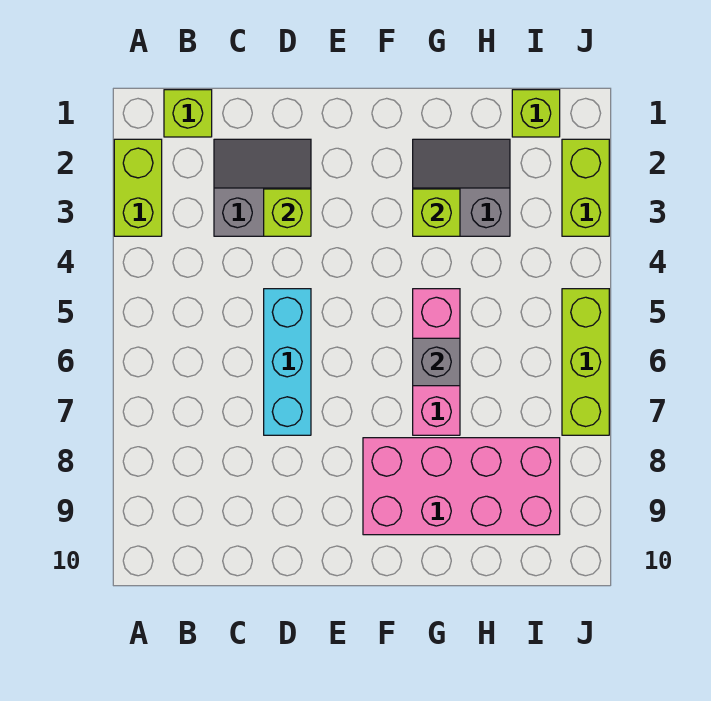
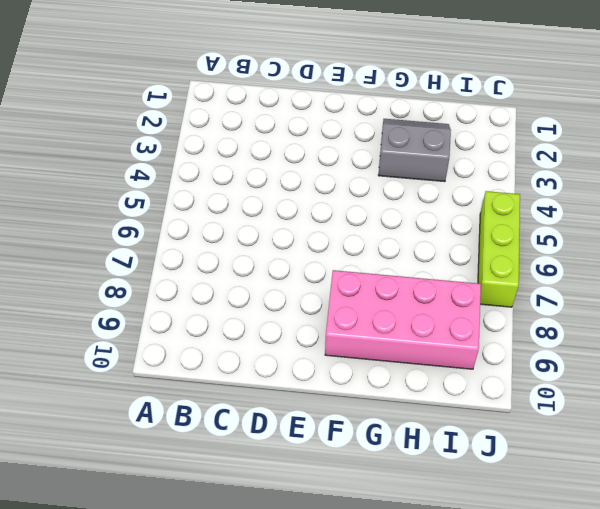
none -> lime brick A2:A3 level 1
none -> lime brick B1 level 1
none -> grey slope C2:D3 level 1 top 3

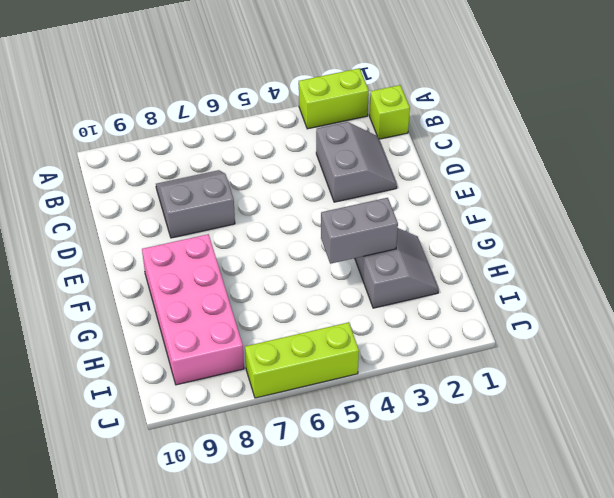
grey slope C7:D8 level 1 top D -> cyan brick D5:D7 level 1
grey brick G3:G4 level 2 -> lime brick G3 level 2
none -> pink brick G5:G7 level 1
none -> lime brick I1 level 1
none -> lime brick J2:J3 level 1

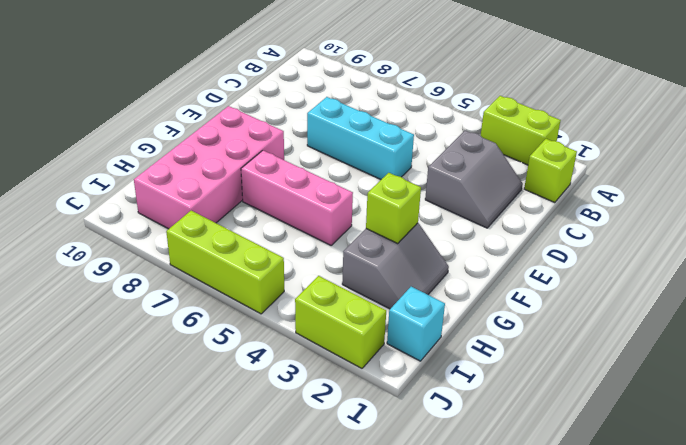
cyan brick I1 level 1 -> lime brick I1 level 1
none -> lime brick D3 level 2
none -> grey brick G6 level 2

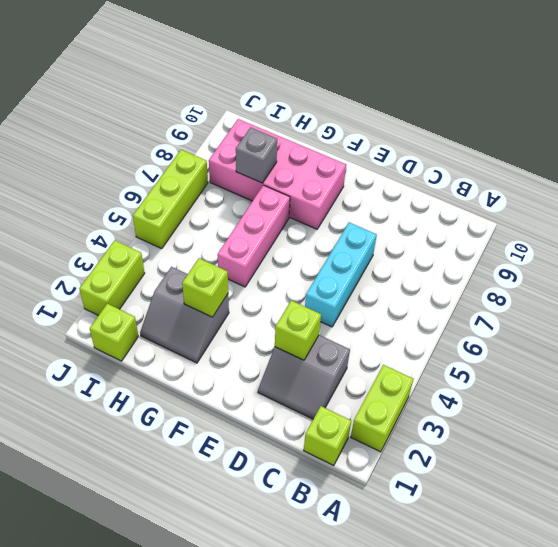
grey brick H8 level 2 -> grey brick G6 level 2

